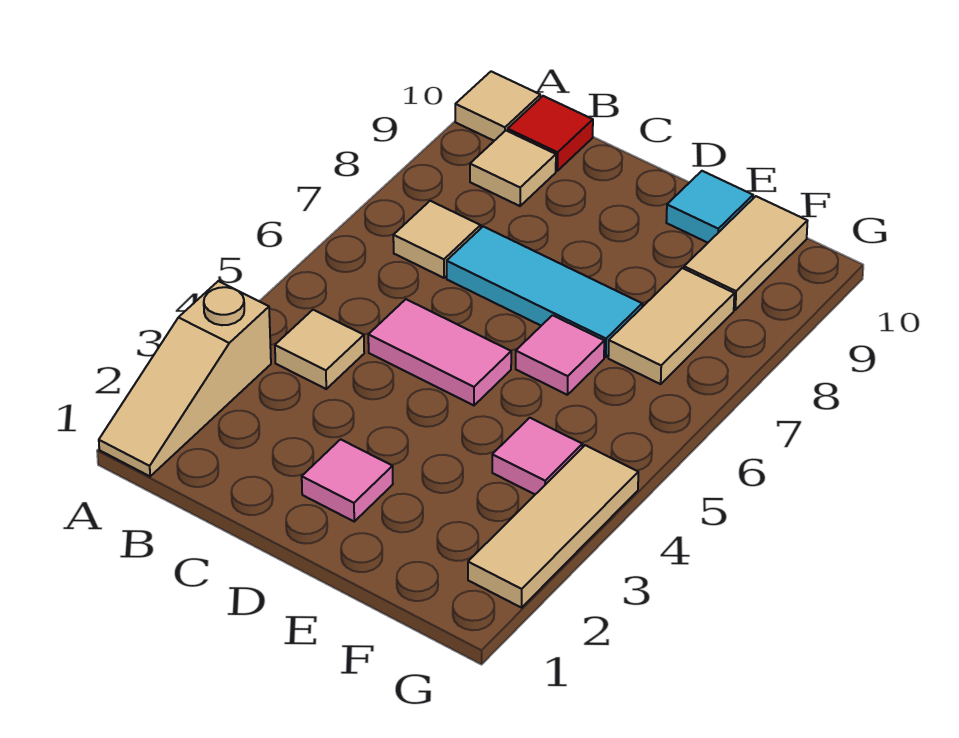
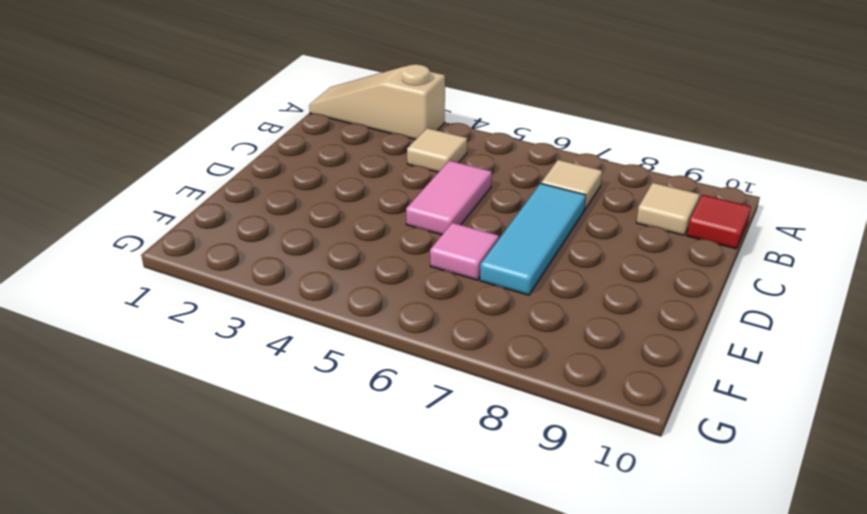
none -> tan tile A10 level 1
none -> pink tile D2 level 1
none -> cyan tile E10 level 1

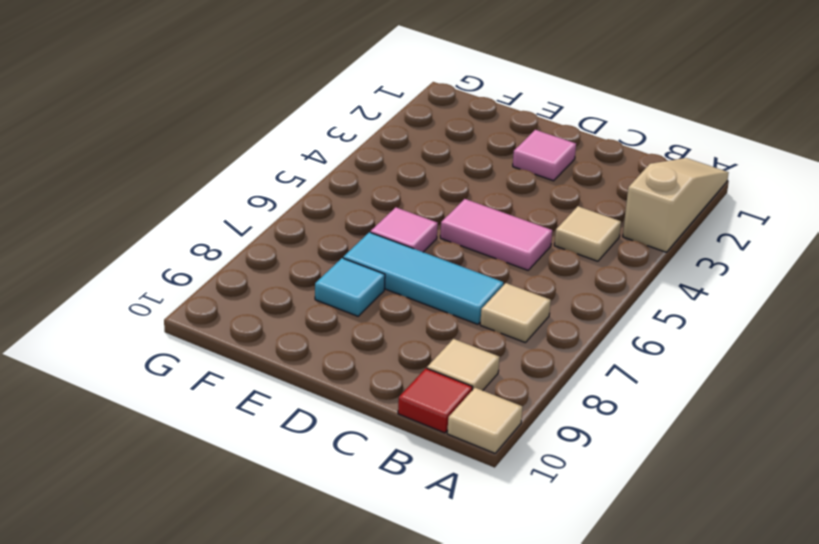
cyan tile E8 level 1 -> cyan tile E10 level 1
none -> pink tile F4 level 1
none -> tan tile F7:F8 level 1
none -> tan tile F9:F10 level 1

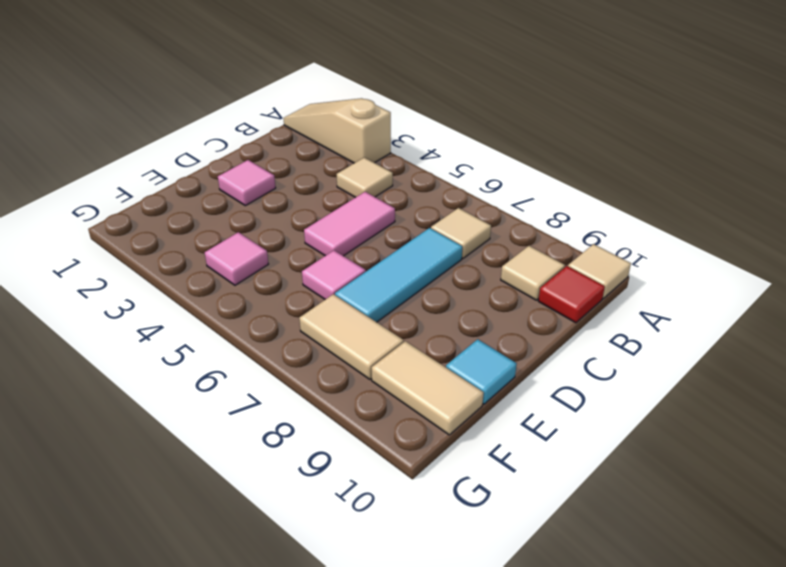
none -> tan tile G2:G4 level 1

